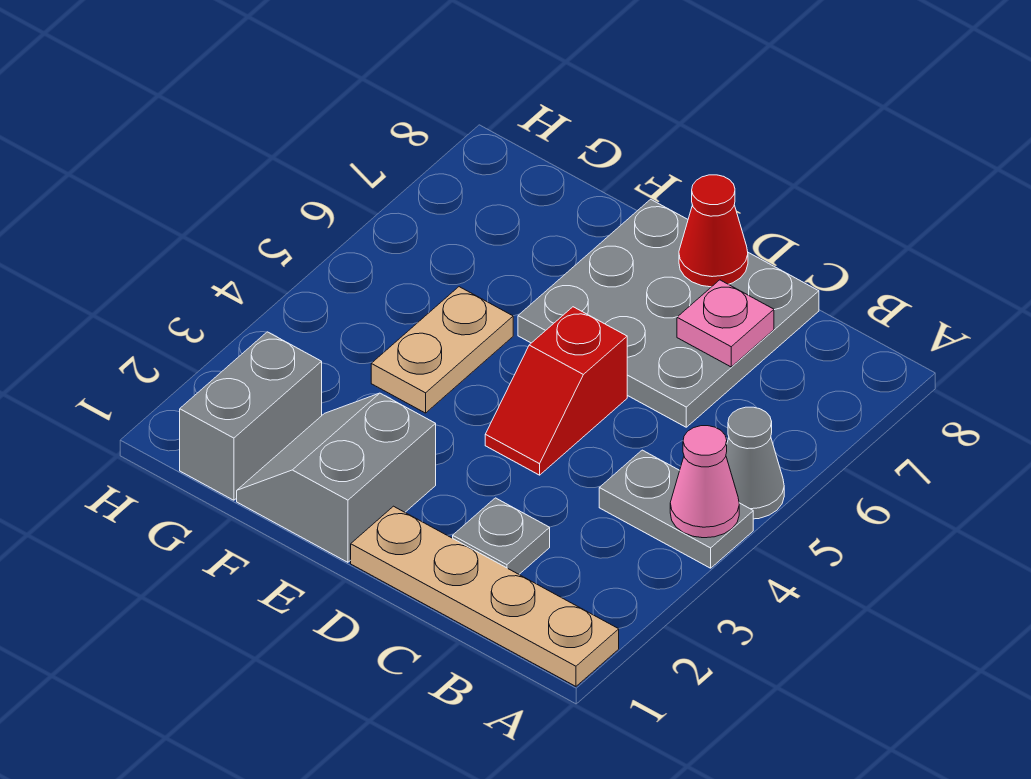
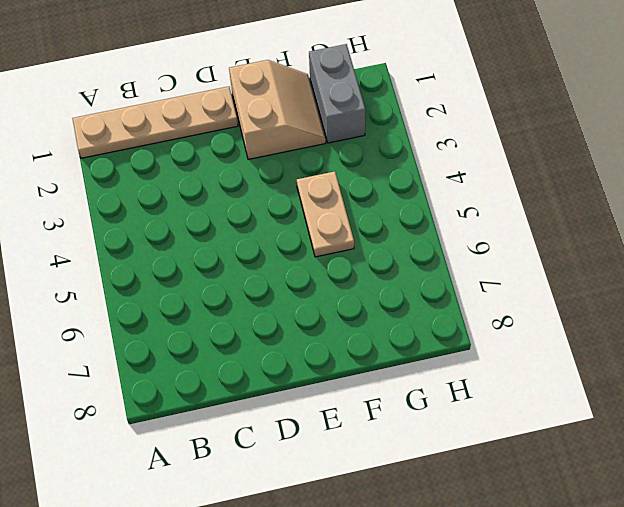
tan slope E1:F2 level 1 top E -> grey slope E1:F2 level 1 top E
none -> grey plate A4:B4 level 1
none -> grey cone A5 level 1
none -> grey plate C2 level 1

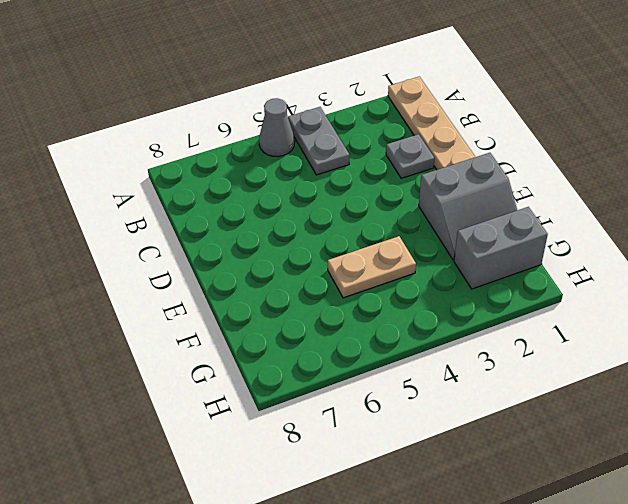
none -> grey plate C6:E8 level 1
none -> red slope D4:D5 level 1 top 5
none -> pink cone A4 level 2

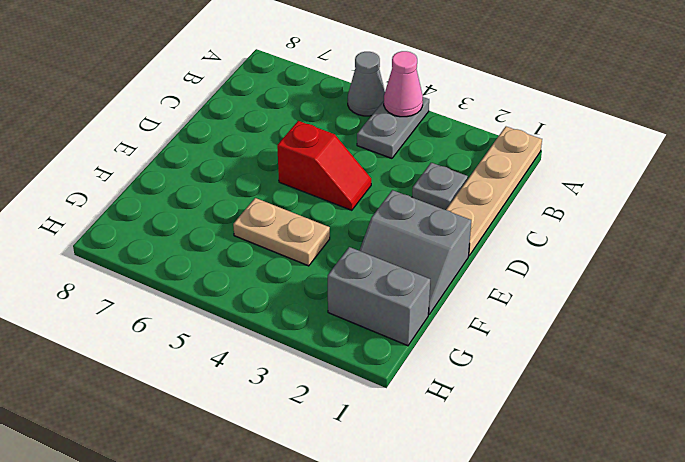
none -> grey plate C6:E8 level 1
none -> pink plate C7 level 2
none -> red cone D8 level 2

